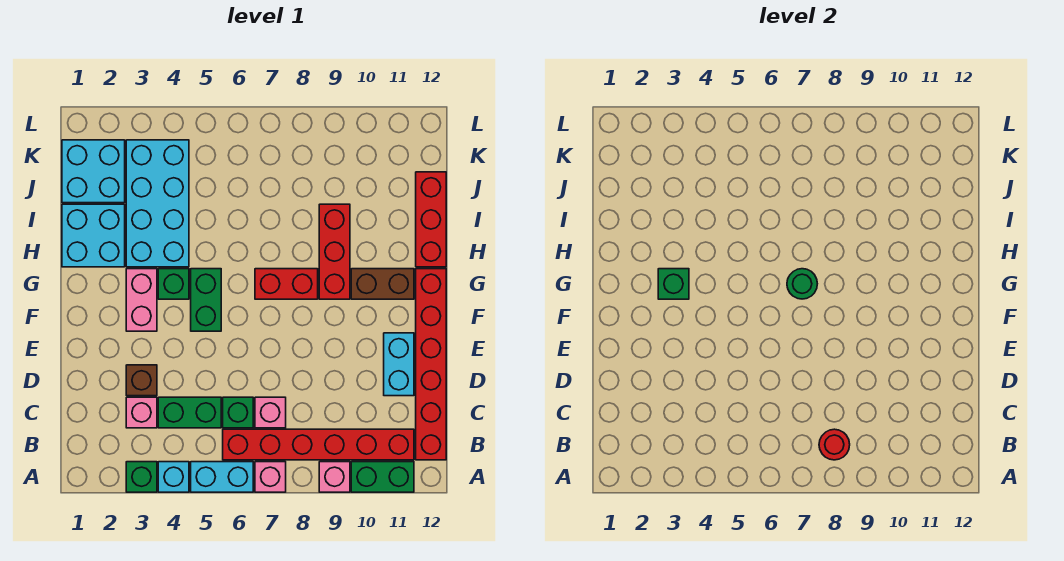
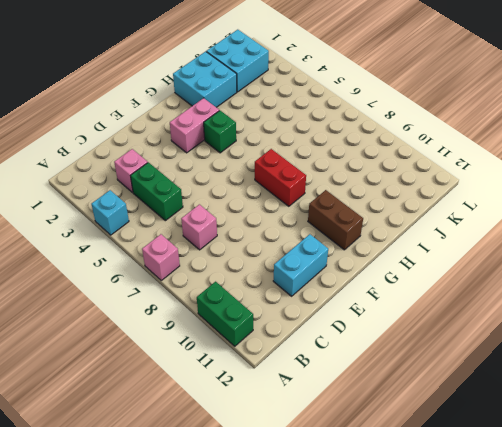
none -> green brick A3 level 1
none -> cyan brick A5:A6 level 1
none -> pink brick A9 level 1

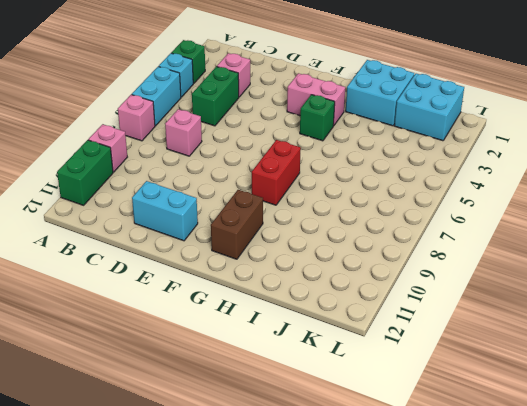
none -> red brick B6:B11 level 1
none -> red brick B12:G12 level 1
none -> green brick C6 level 1

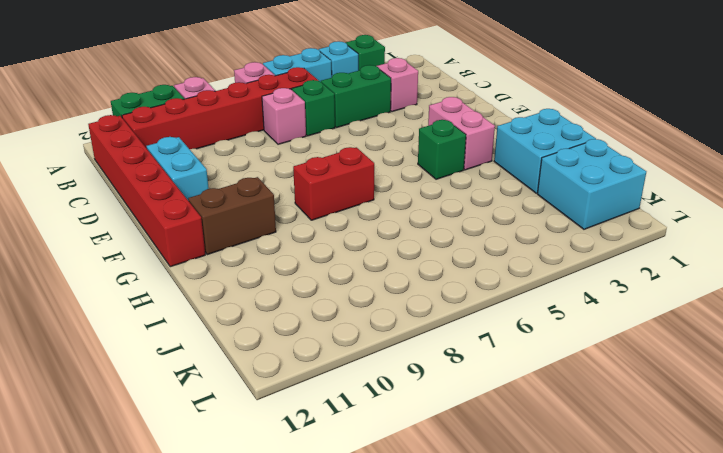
none -> brown brick D3 level 1
none -> green brick F5:G5 level 1
none -> red brick G9:I9 level 1

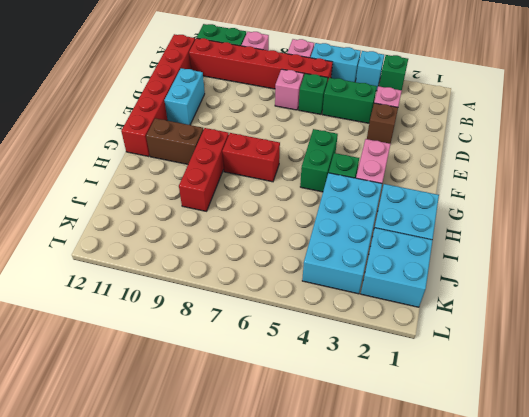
none -> red brick H12:J12 level 1
none -> red round brick B8 level 2
none -> green brick G3 level 2

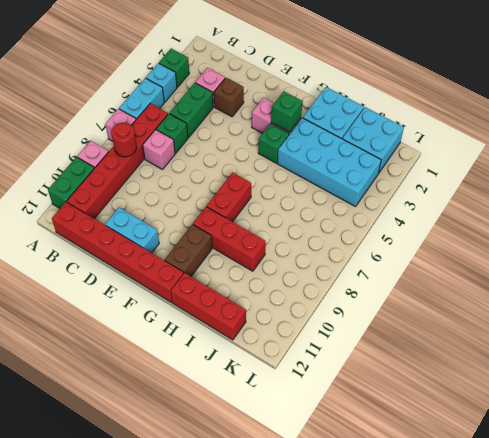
none -> green brick F5:G5 level 1
none -> green round brick G7 level 2

